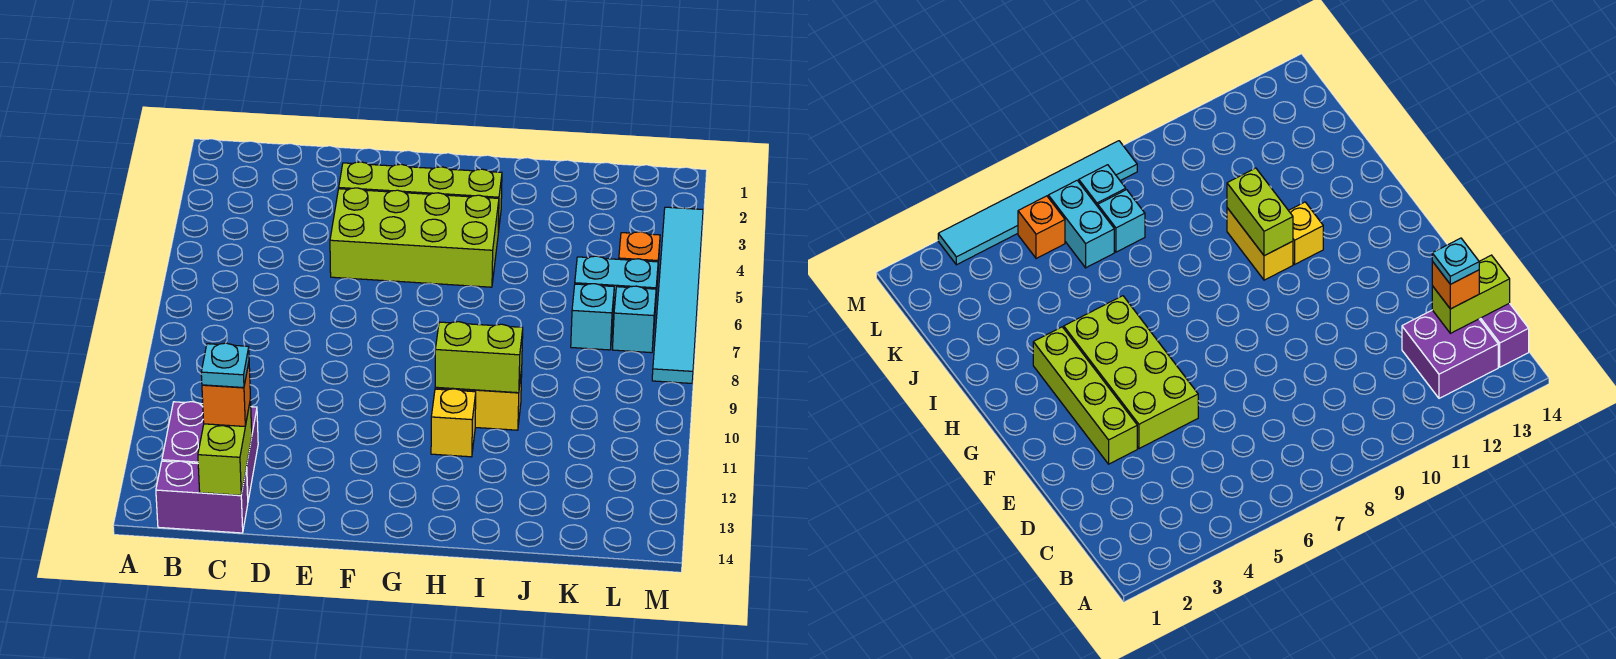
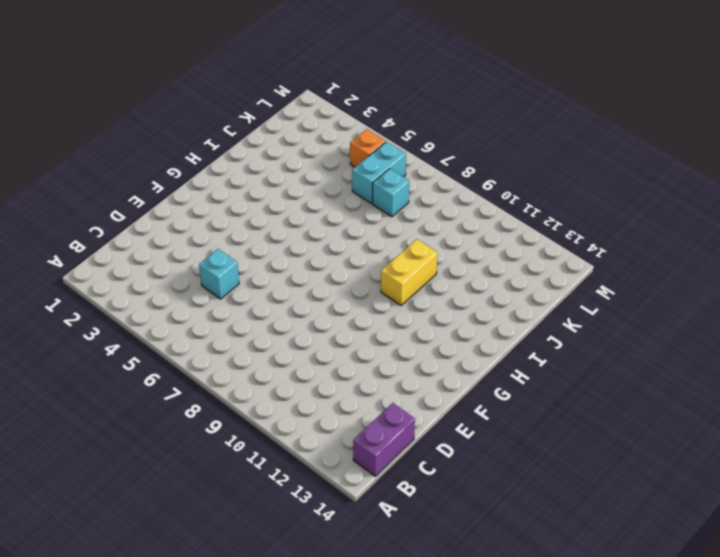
cyan brick D5 level 1 -> cyan brick L7 level 1
none -> purple brick B12:C13 level 1
none -> lime brick E3:H3 level 1
none -> lime brick E4:H5 level 1

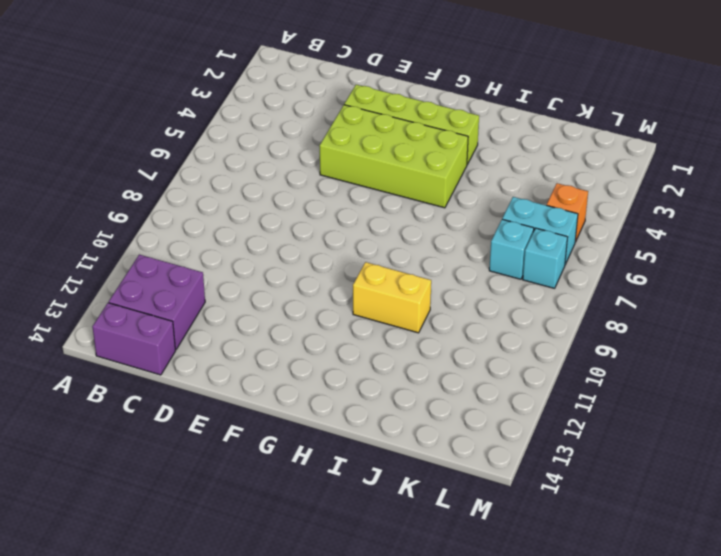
none -> yellow brick H11 level 1
none -> cyan tile M3:M8 level 1
none -> lime brick C13:C14 level 2

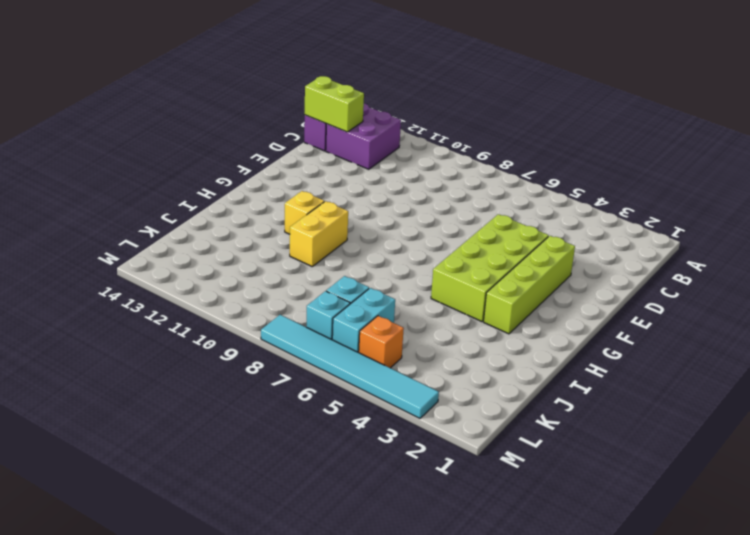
none -> lime brick H10:I10 level 2
none -> orange brick C13 level 3
none -> cyan plate C13 level 4

